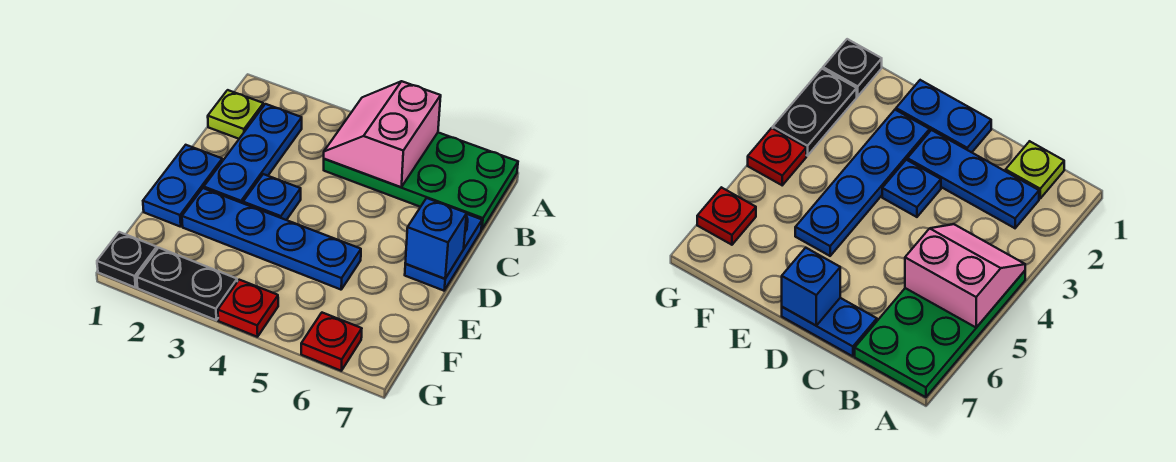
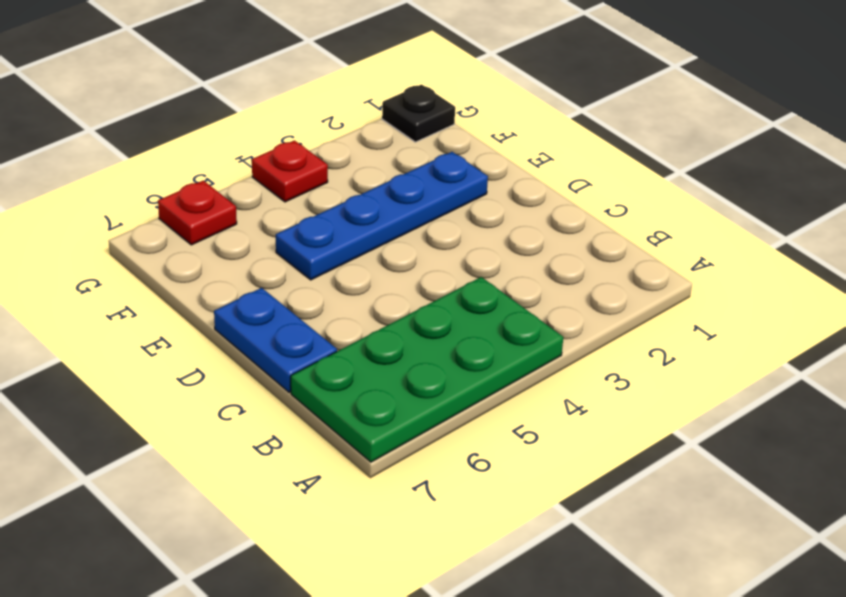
none -> lime plate B1 level 1
none -> blue plate B2:D2 level 1
none -> blue plate D1:E1 level 1

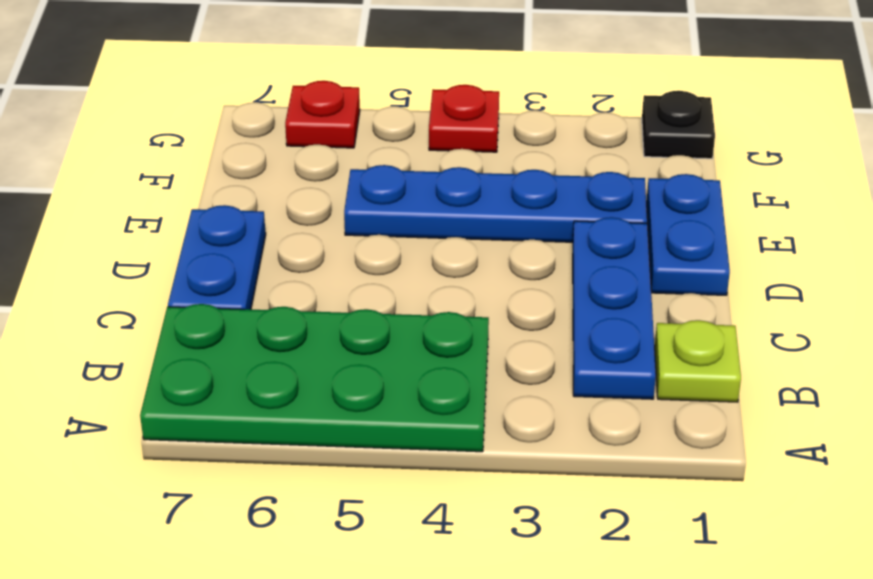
none -> blue plate D3 level 1
none -> black plate G2:G3 level 1
none -> pink slope A4:B5 level 2 top 5

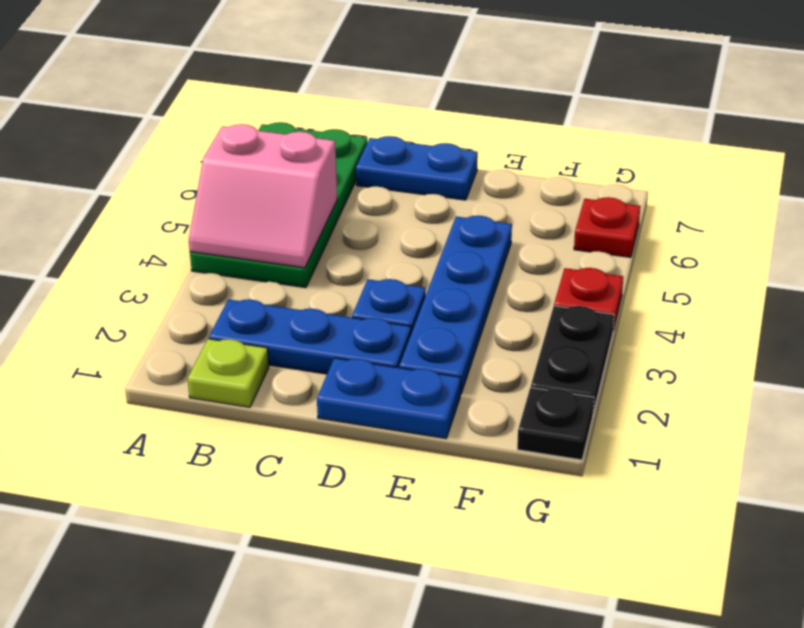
none -> blue brick D7 level 2

